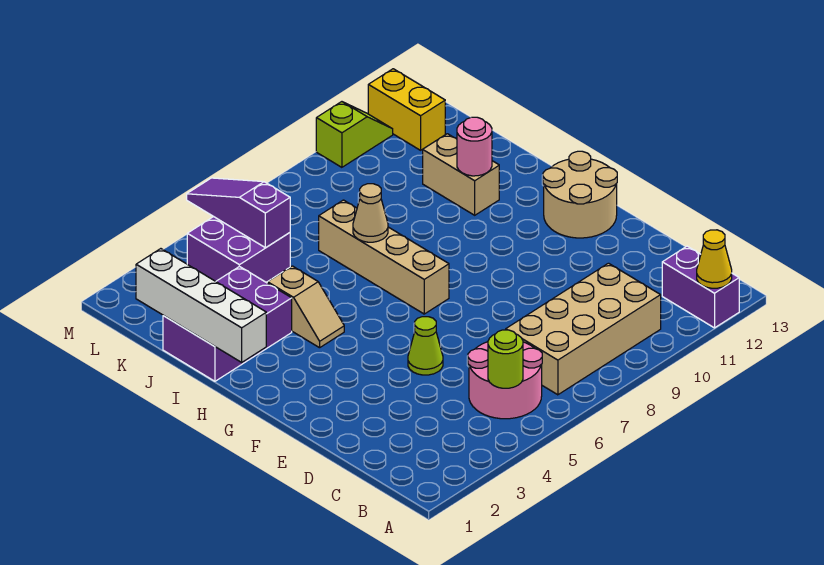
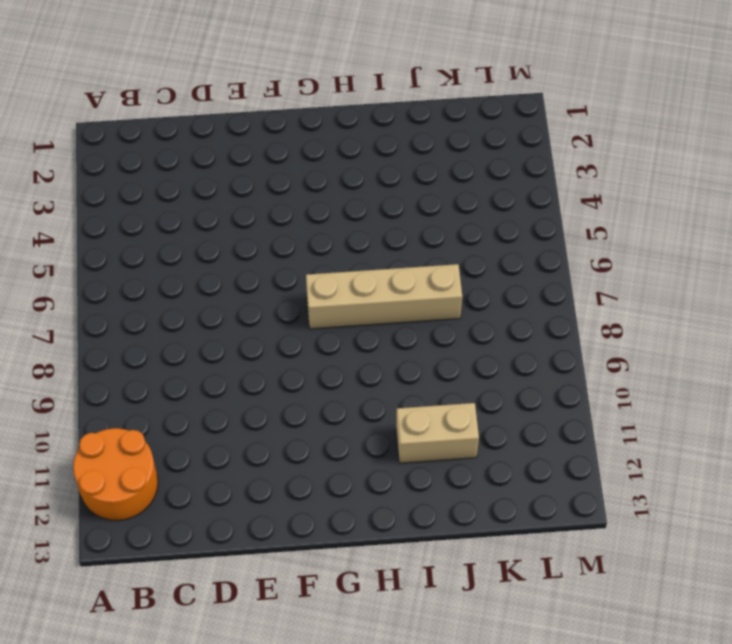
orange round brick A11:B12 level 1 -> purple brick A12:B12 level 1
none -> pink round brick B5:C6 level 1
none -> tan brick B7:C10 level 1
none -> lime cone E5 level 1

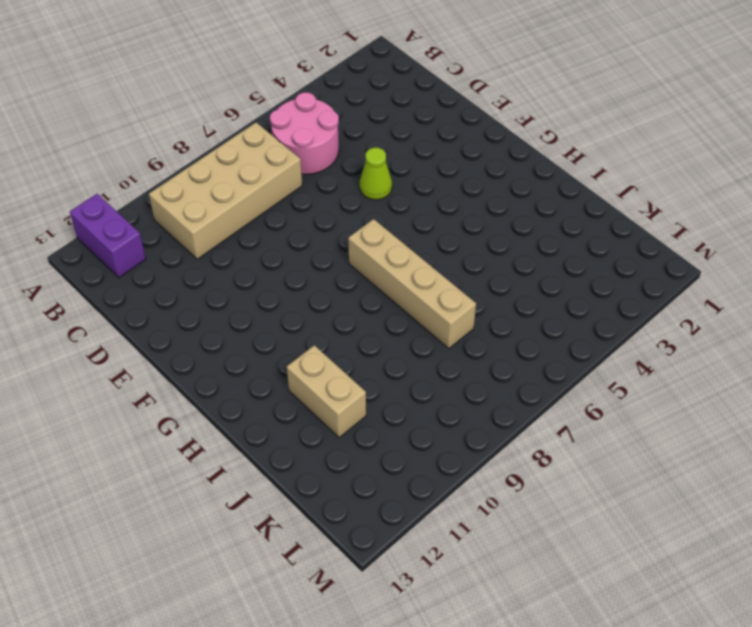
none -> tan round brick F12:G13 level 1
none -> tan slope H4:I4 level 1 top I
none -> purple brick I1:J3 level 1

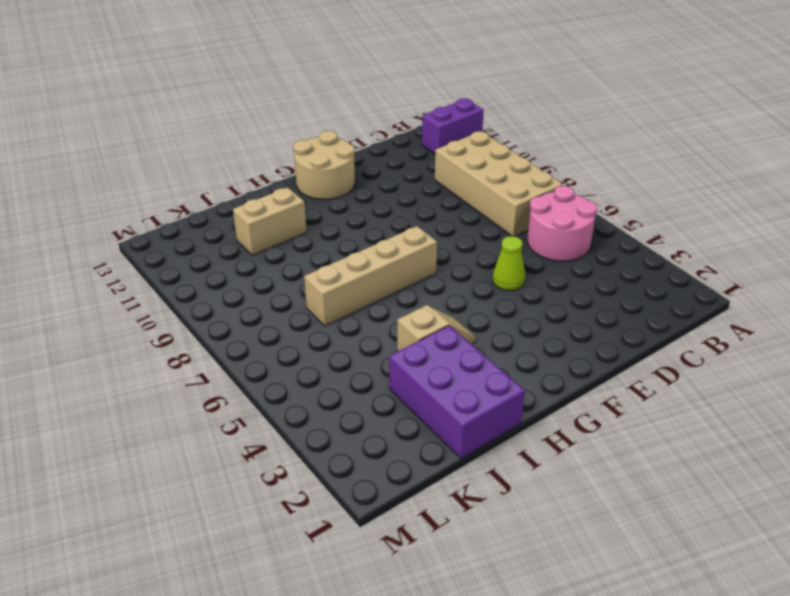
none -> purple brick K4:L5 level 1
none -> yellow brick L12:M12 level 1
none -> lime slope M10:M11 level 1 top 10

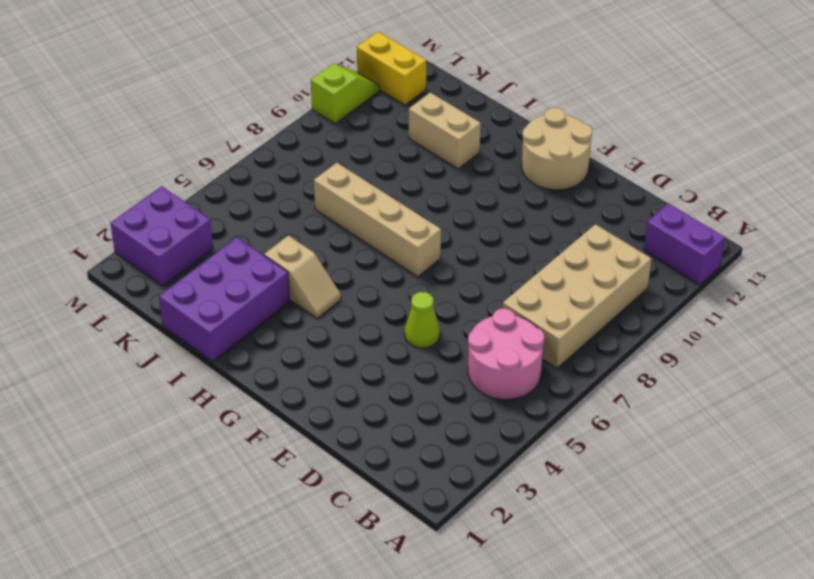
purple brick L2:M3 level 1 -> purple brick K4:L5 level 1
none -> yellow cone A12 level 2
none -> lime round brick B5 level 2
none -> white brick H1:K1 level 2

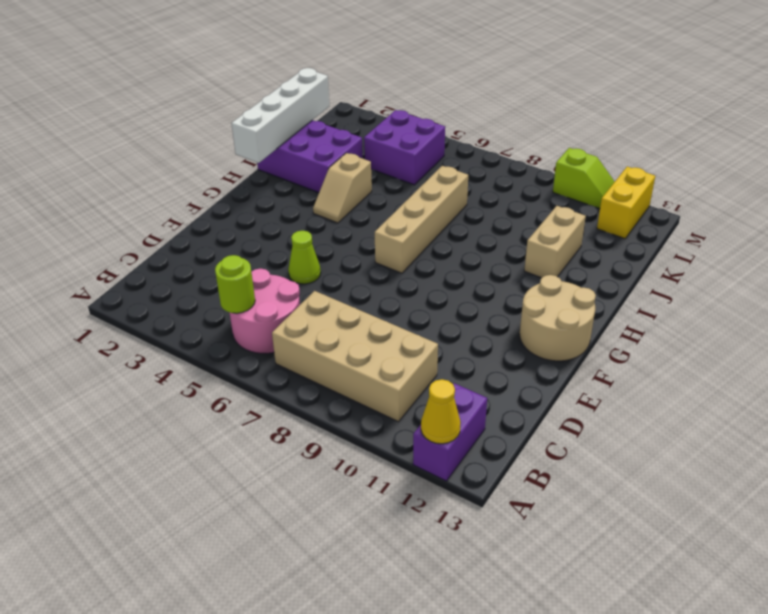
none -> tan cone I7 level 2
none -> pink round brick I11 level 2
none -> purple slope K5:M5 level 2 top K

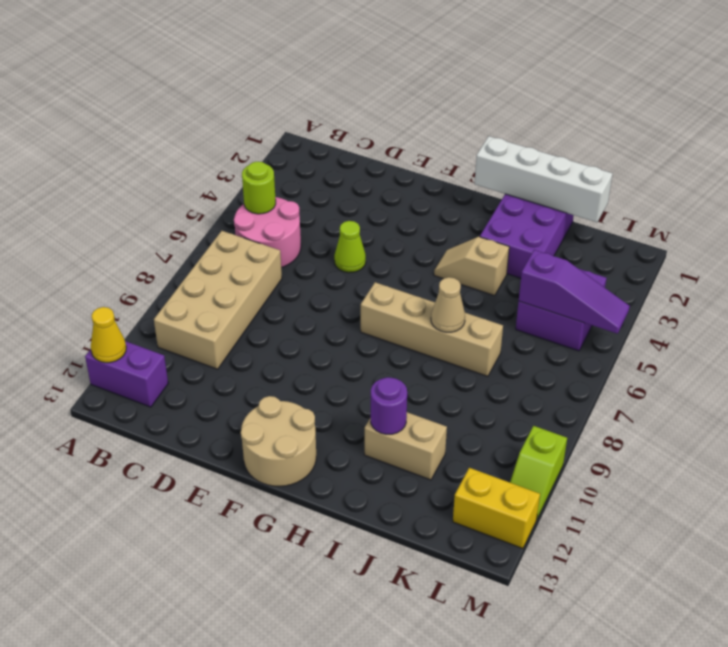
purple round brick I11 level 2 -> pink round brick I11 level 2

